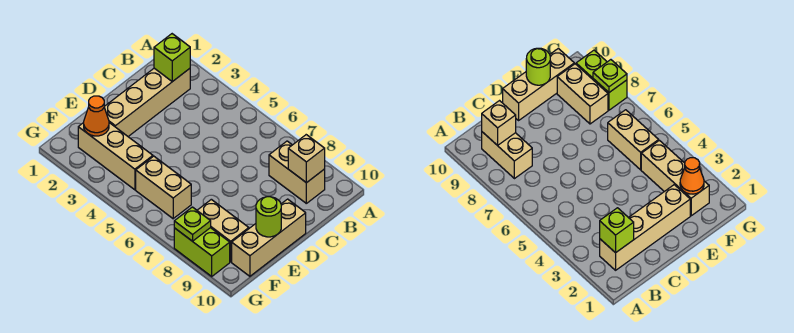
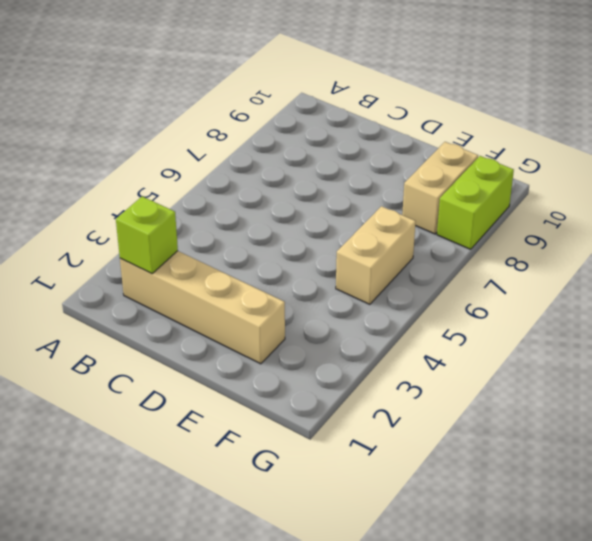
none -> tan brick B8:B9 level 1
none -> tan brick D10:F10 level 1
none -> tan brick F2:F4 level 1

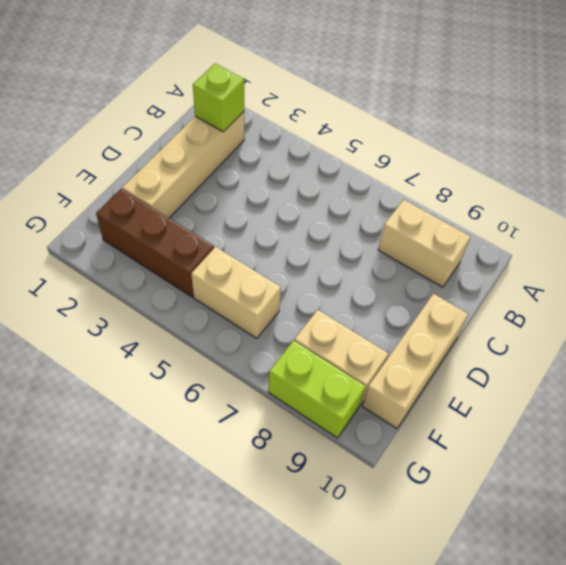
brown brick F2:F4 level 1 -> tan brick F2:F4 level 1
none -> tan brick B9 level 2
none -> lime round brick E10 level 2
none -> orange cone F2 level 2

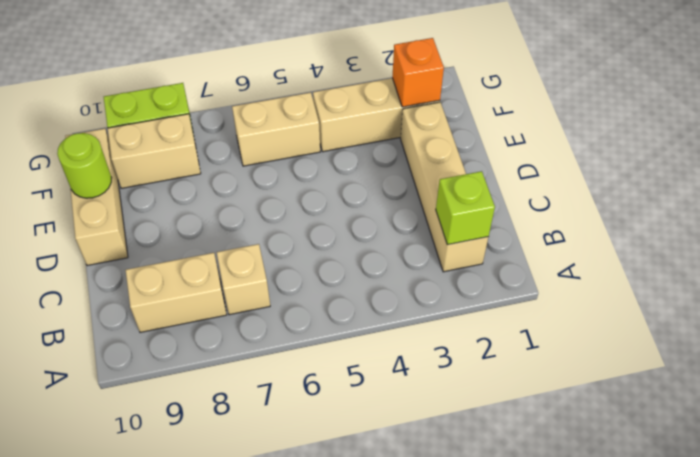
tan brick B7 level 1 -> tan brick B9 level 2
orange brick F2 level 2 -> orange cone F2 level 2
none -> lime plate G8 level 2

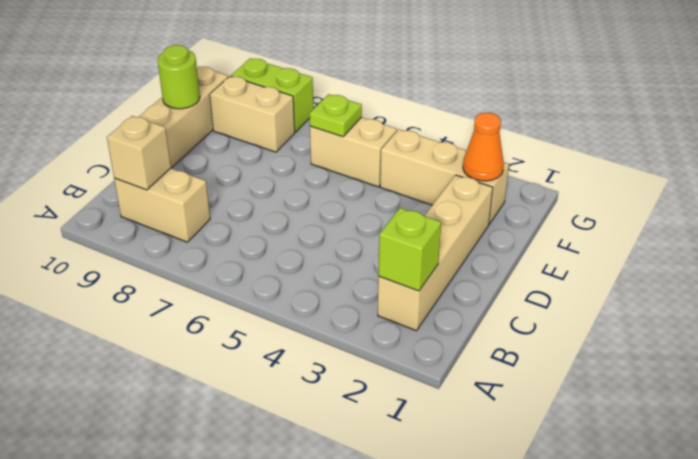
lime plate F6 level 2 -> lime plate G8 level 2

